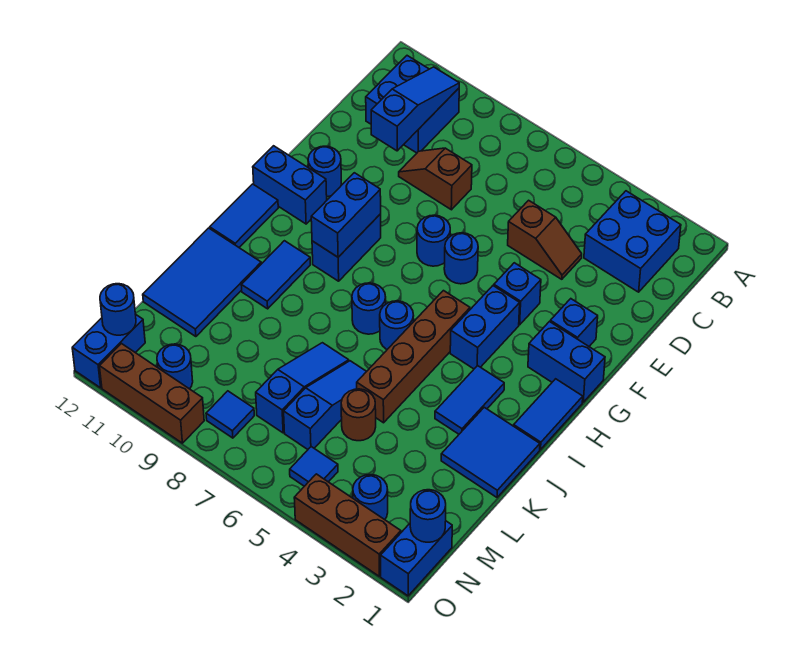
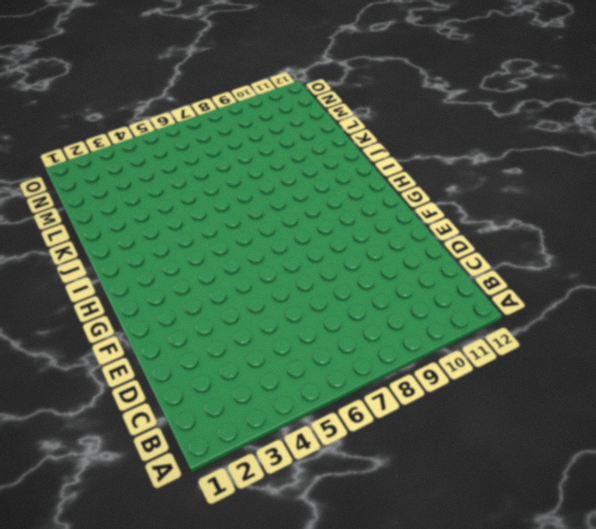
none -> blue brick B2:C3 level 1
none -> blue brick B10:C11 level 1
none -> brown slope D4:D5 level 1 top 5
none -> brown slope D8:D9 level 1 top 8

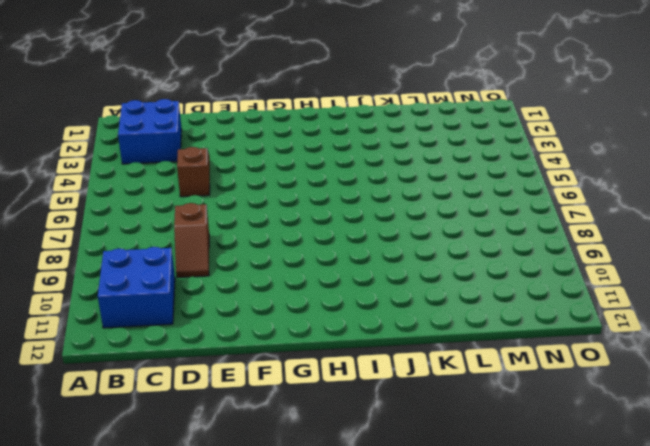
none -> blue brick F2 level 1
none -> blue brick F4 level 1
none -> blue round brick F6 level 1
none -> blue round brick F7 level 1

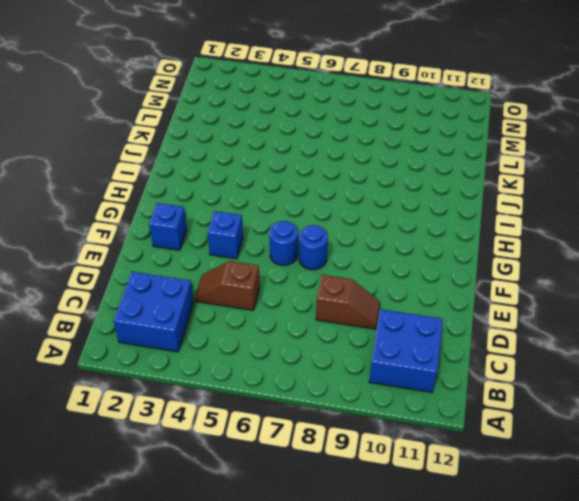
none -> blue round brick F11 level 1
none -> blue brick G1:G2 level 1
none -> blue brick G4:H4 level 1
none -> blue brick G9:H9 level 1

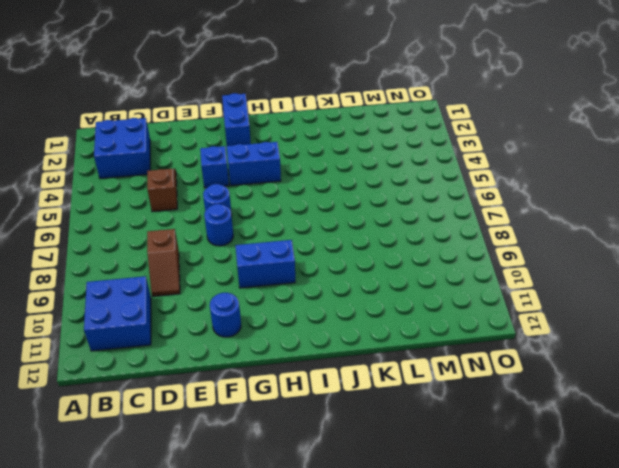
none -> blue brick F2 level 1
none -> blue brick G11:G12 level 1
none -> blue tile H1:I1 level 1
none -> brown brick H5:K5 level 1

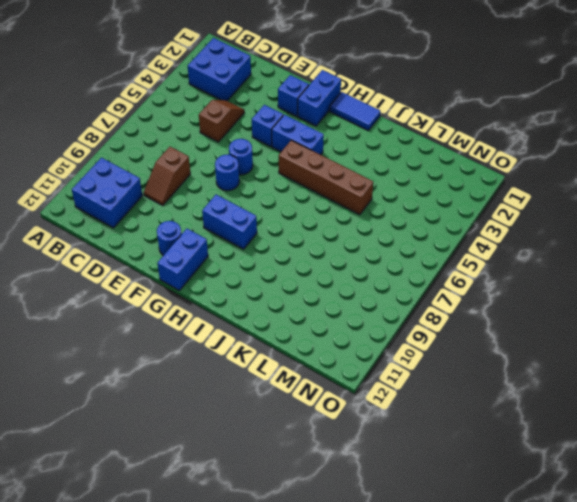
none -> blue tile H12:I12 level 1
none -> blue tile I3:J3 level 1
none -> blue round brick I6 level 1
none -> blue round brick I7 level 1

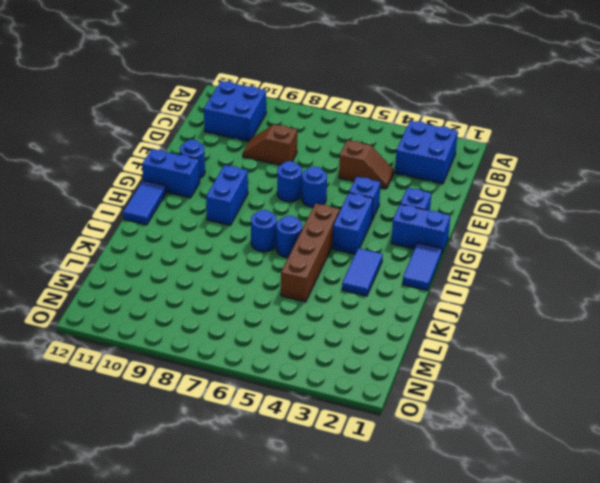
none -> blue tile I10:J10 level 1
none -> blue tile J1:K2 level 1
none -> blue tile J11:L12 level 1
none -> blue slope K6:M6 level 1 top M

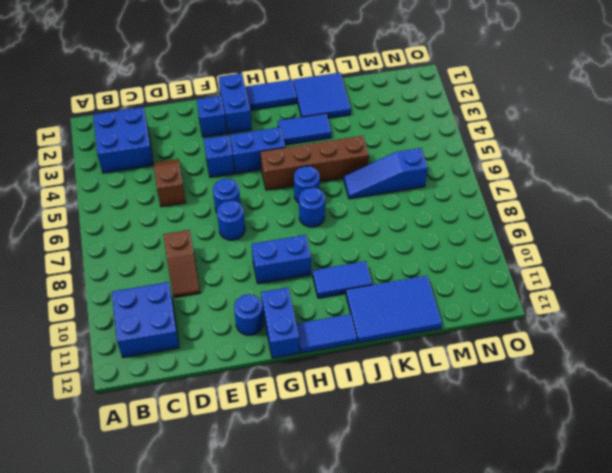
none -> blue slope K7:M7 level 1 top M
none -> brown round brick L5 level 1
none -> blue brick N1:O1 level 1
none -> blue round brick N3 level 1

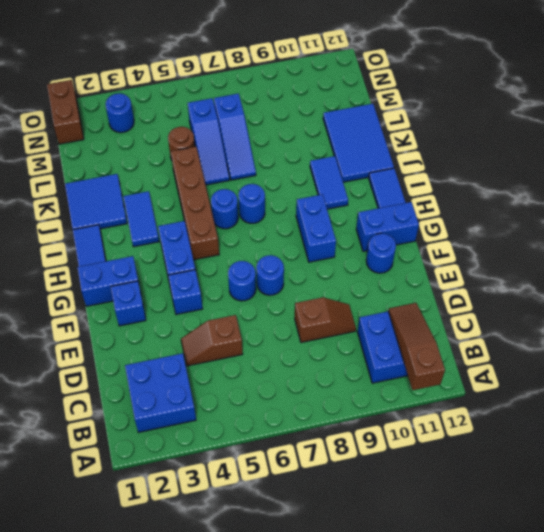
brown slope A11:C11 level 2 top A -> none
brown brick N1:O1 level 1 -> blue brick N1:O1 level 1
none -> blue tile N5 level 1
none -> blue tile N8 level 1
none -> blue round brick N10 level 1
none -> blue brick N12:O12 level 1

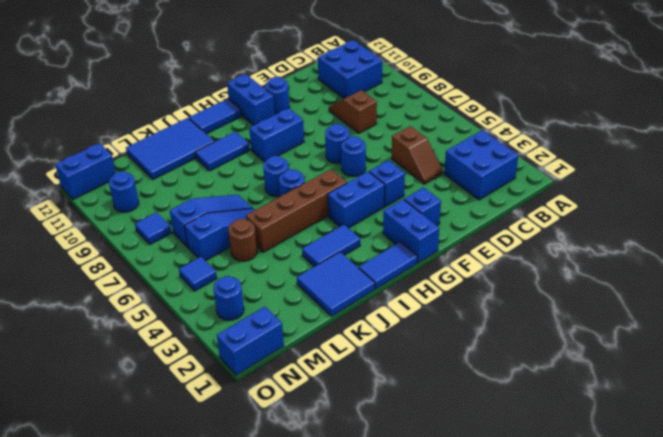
none -> brown brick O2:O4 level 1
none -> brown brick O9:O11 level 1
none -> blue slope B10:D10 level 2 top D
none -> blue brick G9:H9 level 2

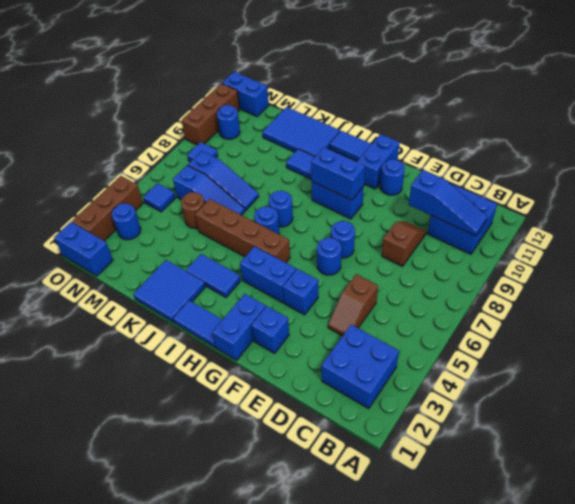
none -> blue round brick N1 level 2
none -> blue round brick N12 level 2

